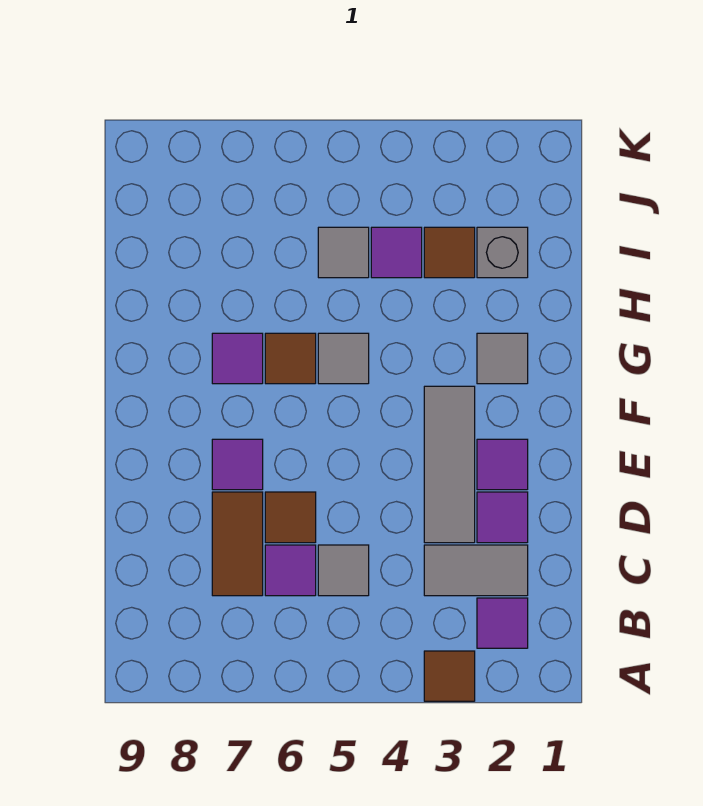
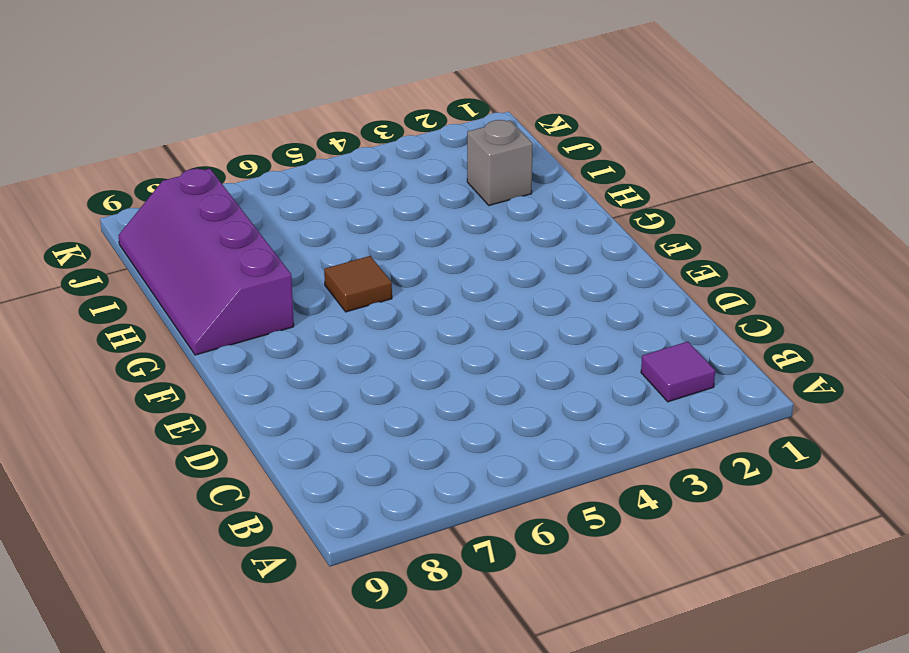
purple slope G8:J9 level 1 top 8 -> none
none -> brown tile A3 level 1
none -> grey tile C2:C3 level 1
none -> grey tile C5 level 1

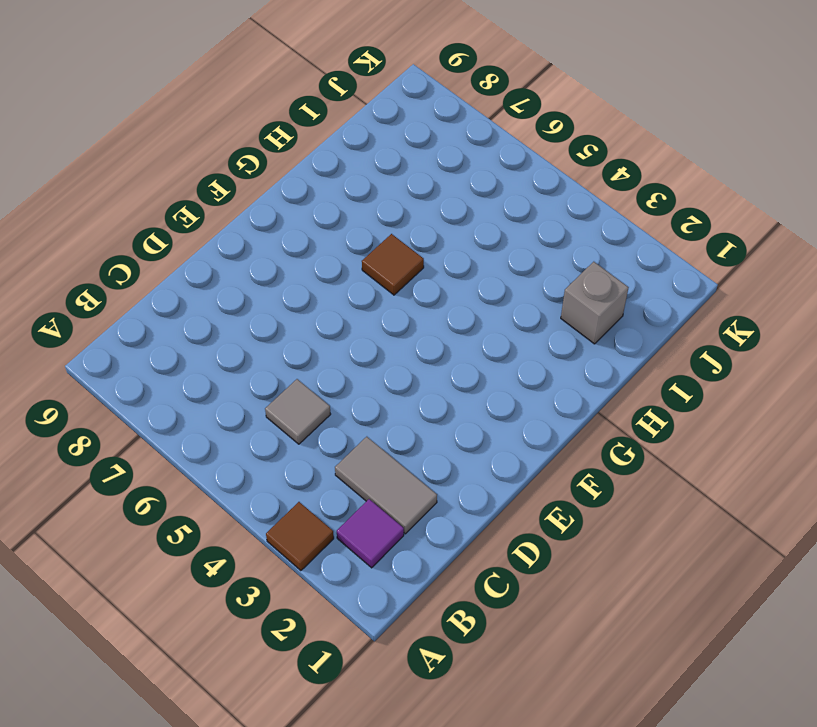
none -> purple tile C6 level 1
none -> brown tile C7:D7 level 1
none -> purple tile D2 level 1

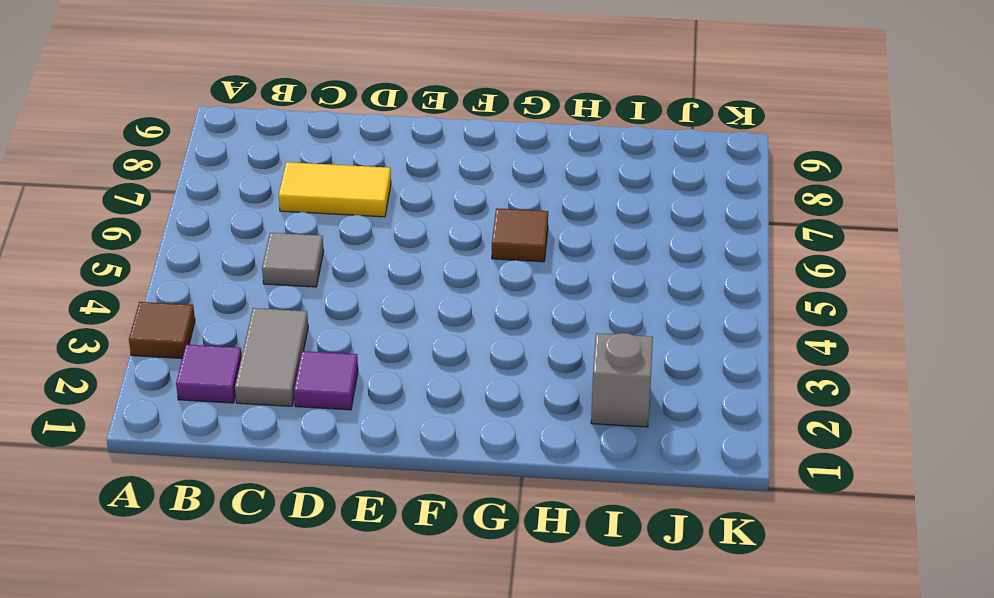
yellow tile C7:D7 level 1 -> brown tile C7:D7 level 1
none -> purple tile C6 level 1
none -> grey tile D3:F3 level 1
none -> brown tile D6 level 1

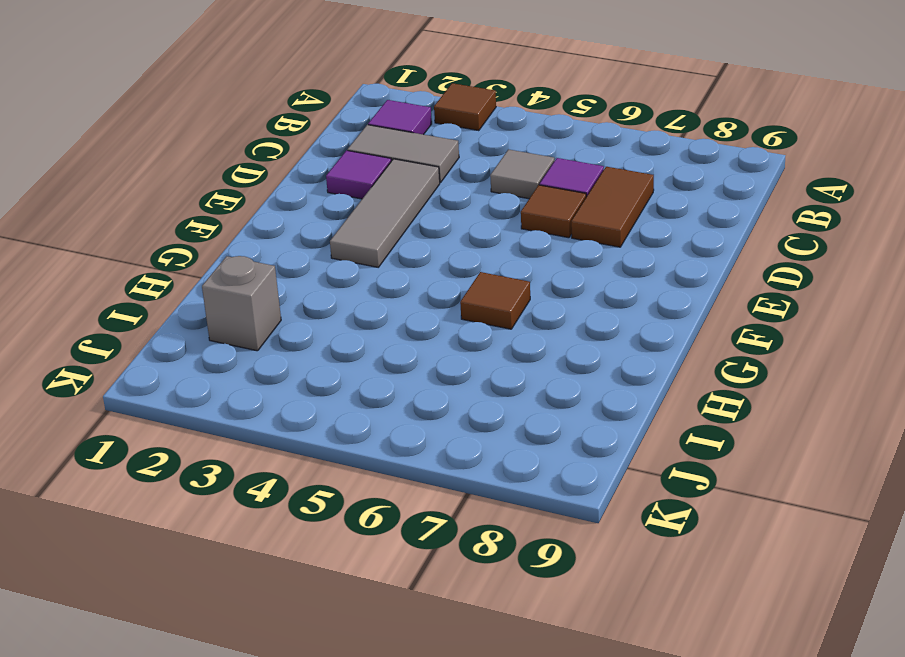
none -> purple tile E2 level 1
none -> purple tile E7 level 1
none -> grey tile G2 level 1

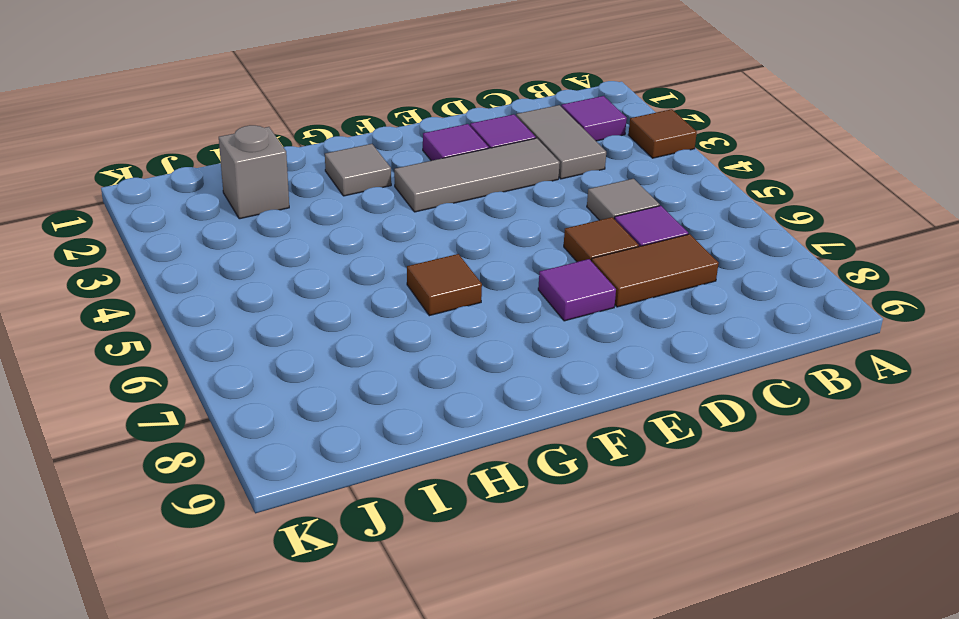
none -> grey tile G5 level 1
none -> purple tile G7 level 1
none -> brown tile I3 level 1

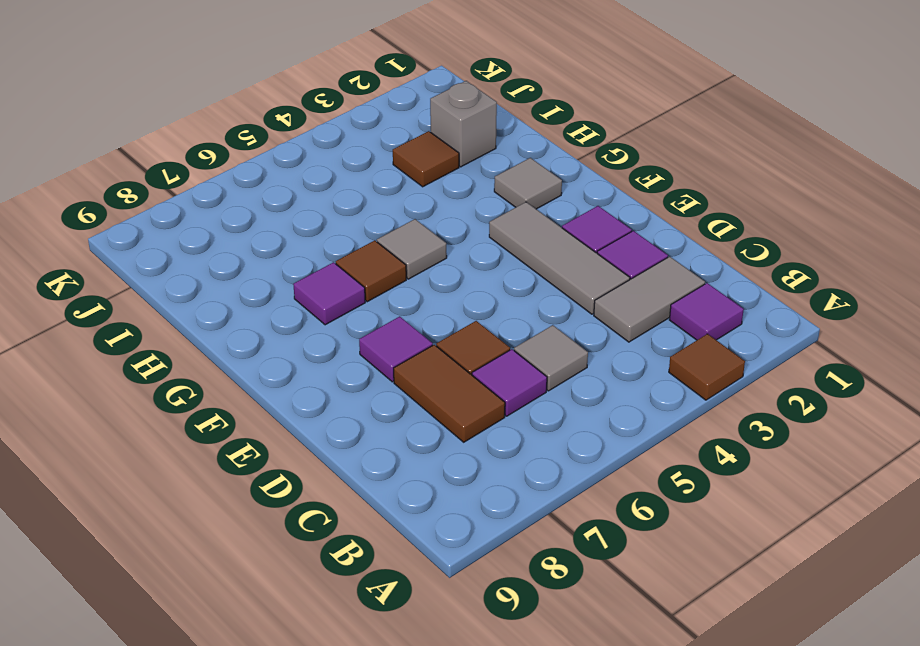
none -> purple tile I4 level 1
none -> grey tile I5 level 1

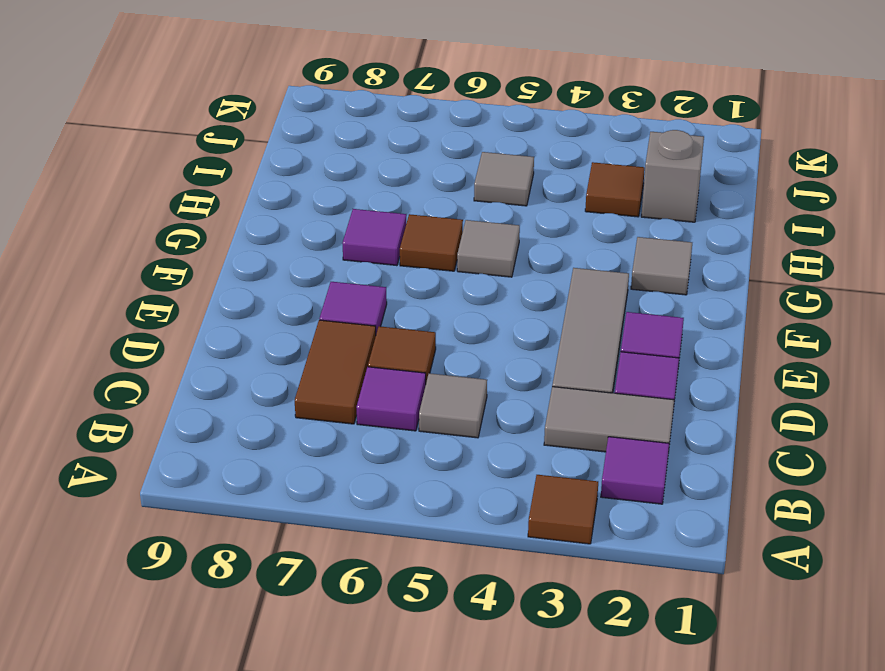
none -> purple tile I4 level 1

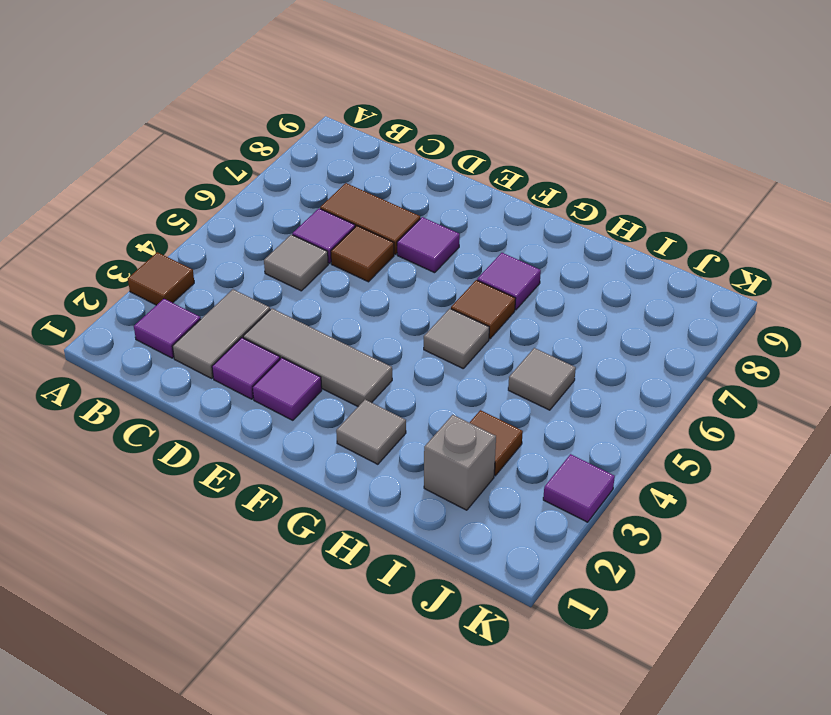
purple tile K3 level 1 -> purple tile I4 level 1

